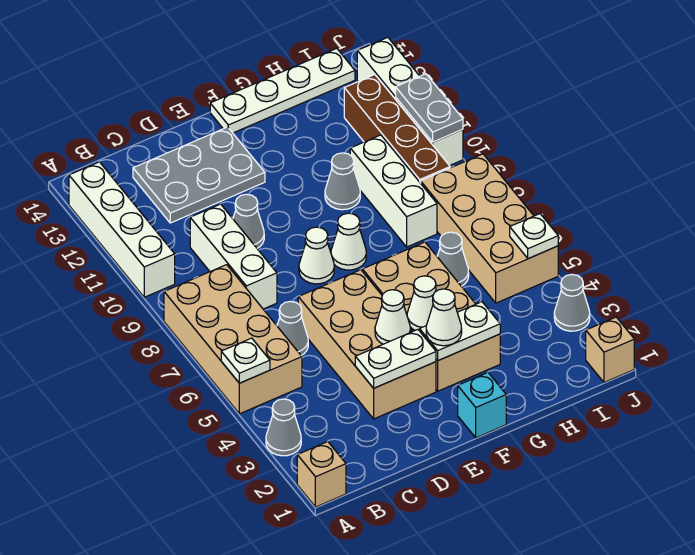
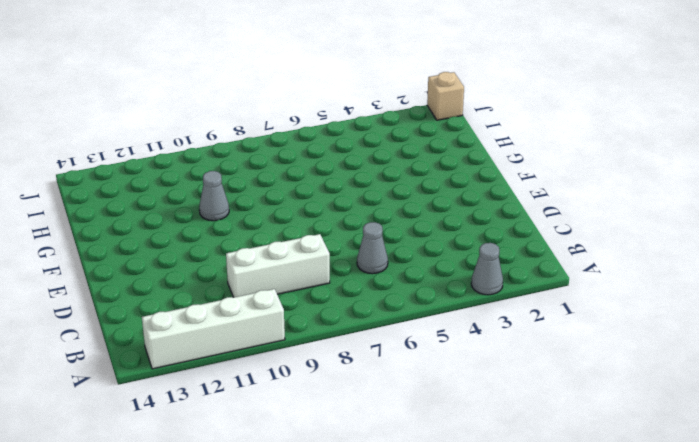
none -> tan brick A1 level 1
none -> tan brick A5:B8 level 1
none -> grey plate C12:E13 level 1
none -> tan brick D3:E6 level 1

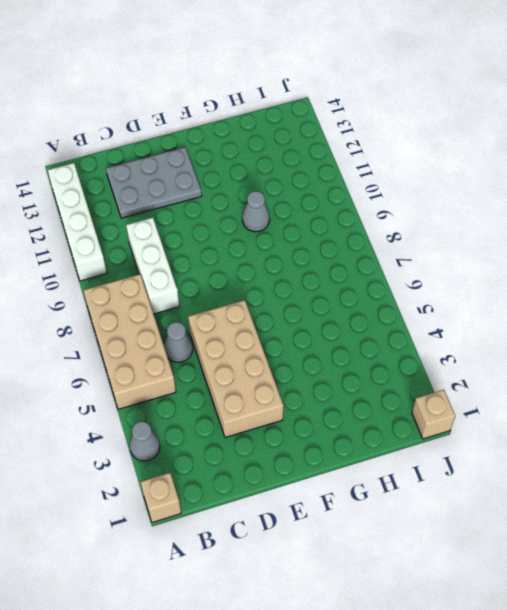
none -> grey cone D10 level 1
none -> white cone E8 level 1
none -> cyan brick F1 level 1
none -> tan brick F3:G6 level 1

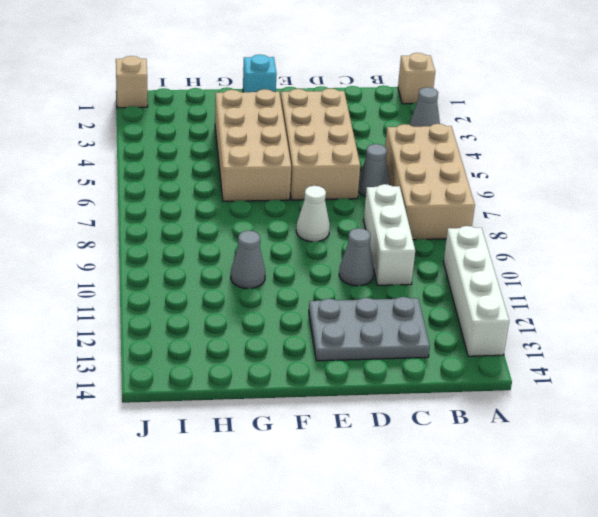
none -> white cone F8 level 1
none -> white plate F14:I14 level 1
none -> grey cone H6 level 1
none -> white brick H8:H10 level 1

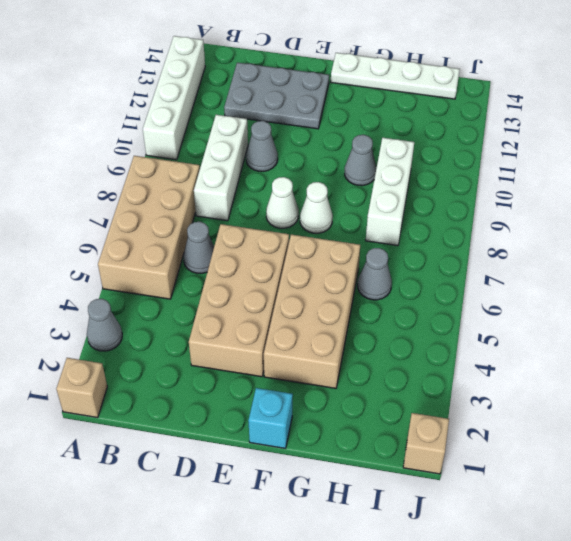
none -> tan brick I5:J8 level 1
none -> brown brick I9:I12 level 1
none -> grey cone J3 level 1
none -> white brick J10:J13 level 1

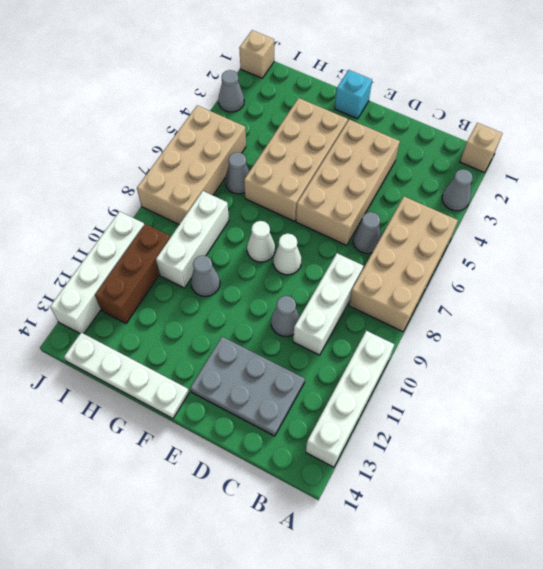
brown brick I10:I12 level 1 -> brown brick I9:I12 level 1
none -> white plate A5 level 2
none -> white plate D3:E3 level 2
none -> white cone E4 level 2
none -> white plate F3:G3 level 2

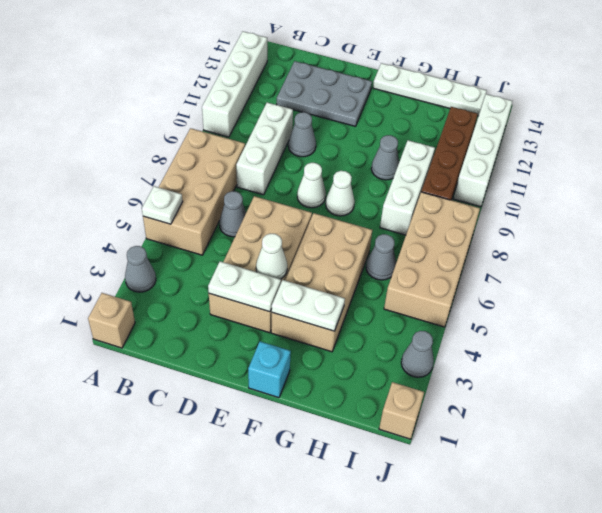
none -> white cone F4 level 2
none -> white plate J5 level 2
none -> grey plate J10:J11 level 2
none -> white cone F3 level 3

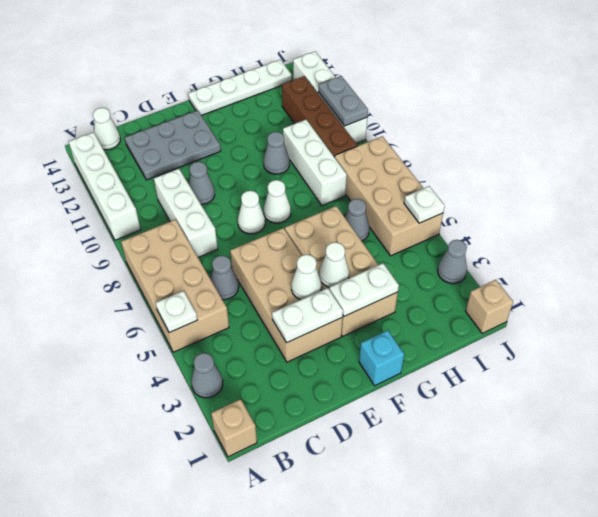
white cone B14 level 1 -> white cone F3 level 3

